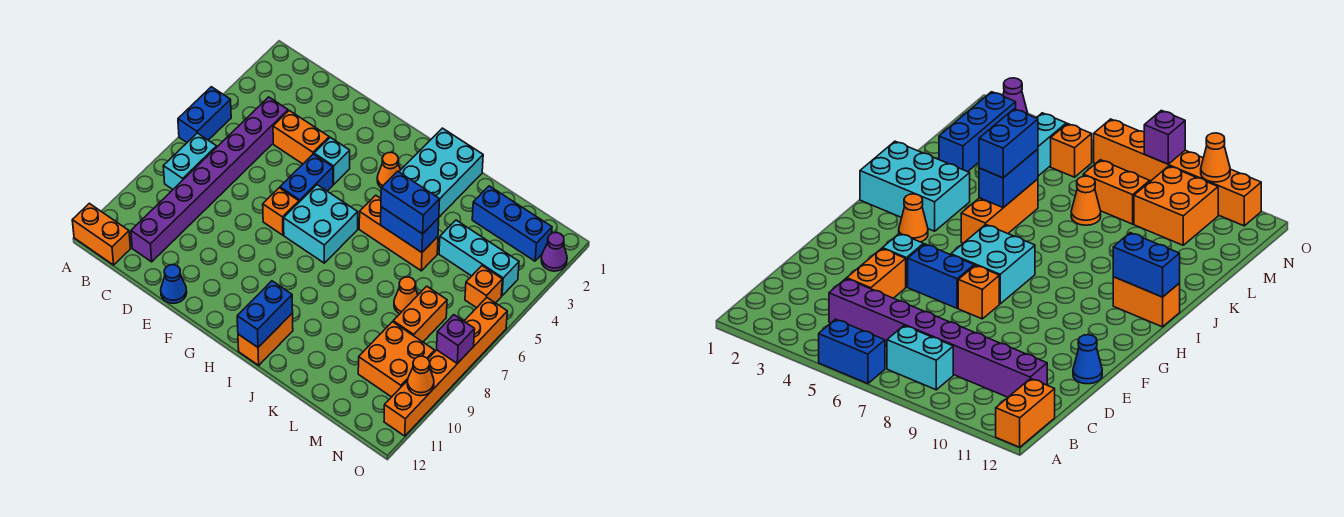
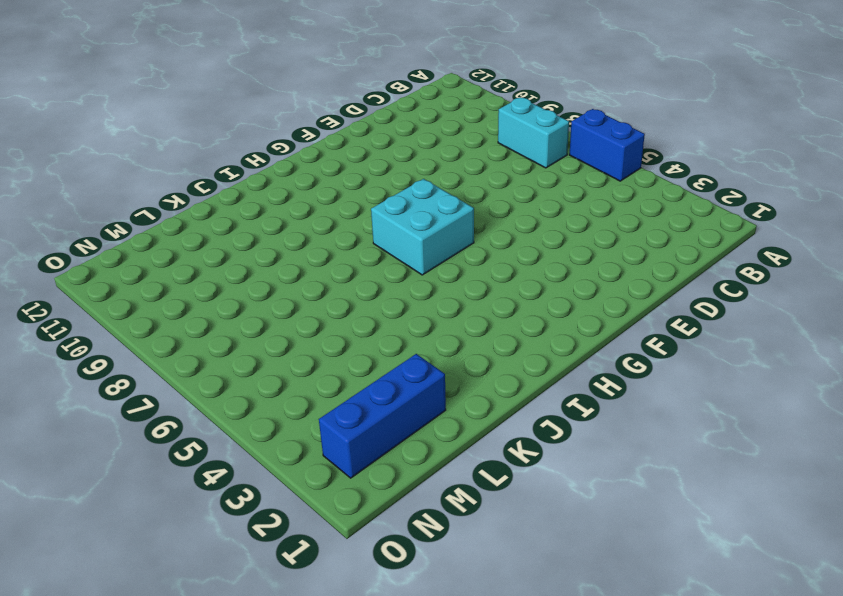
none -> orange brick A12:B12 level 1
none -> purple brick C4:C11 level 1
none -> orange brick D4:E4 level 1

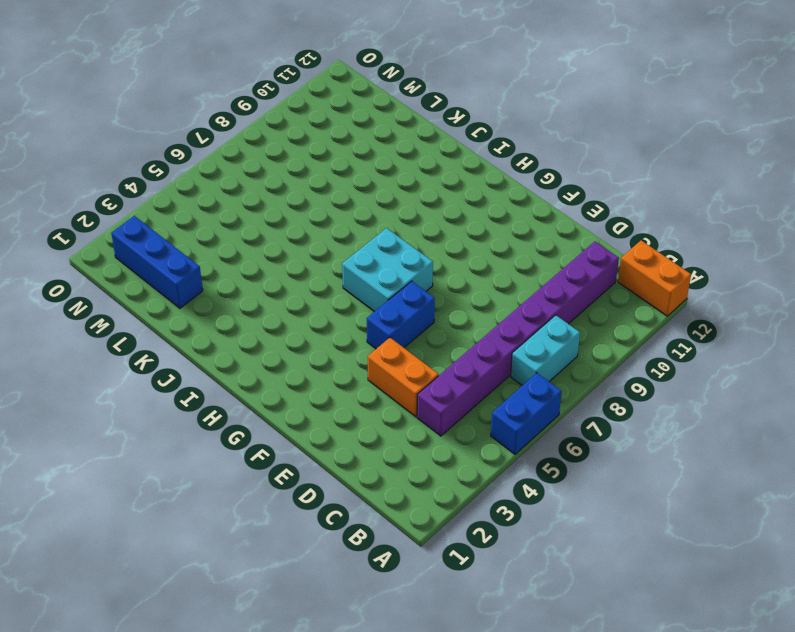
none -> blue cone E12 level 1
none -> cyan brick F4 level 1
none -> orange brick F7 level 1

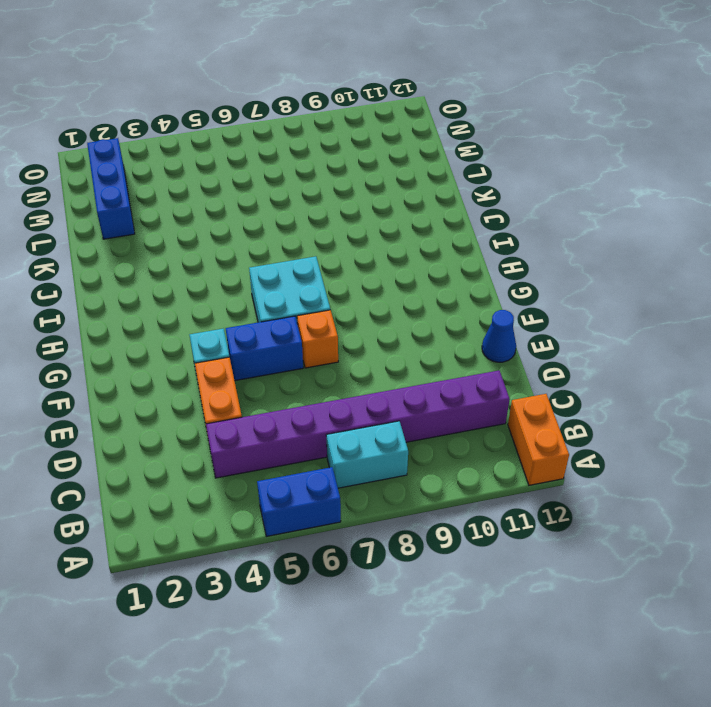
none -> orange cone H3 level 1
none -> cyan brick I1:J3 level 1
none -> orange brick I5:K5 level 1

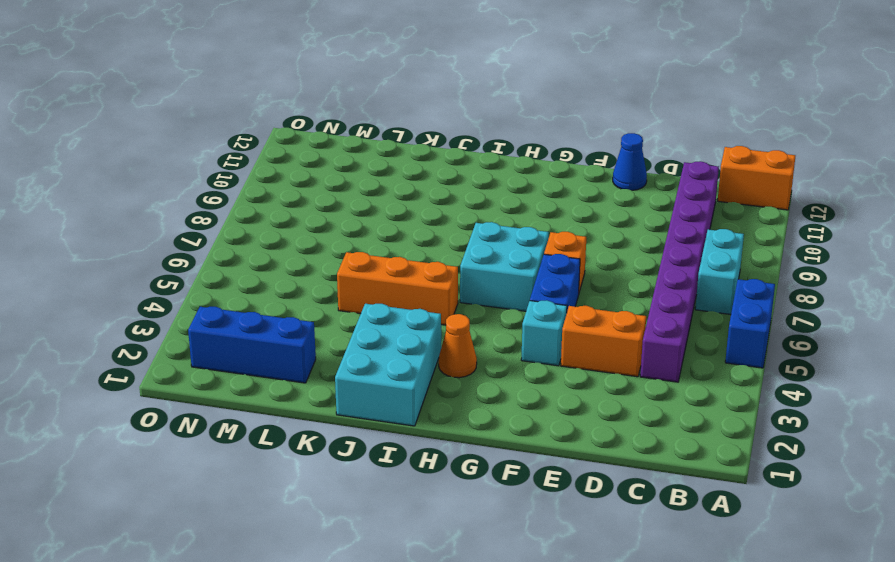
none -> orange brick I11:I12 level 1
none -> cyan brick L4:N4 level 1
none -> orange cone L7 level 1

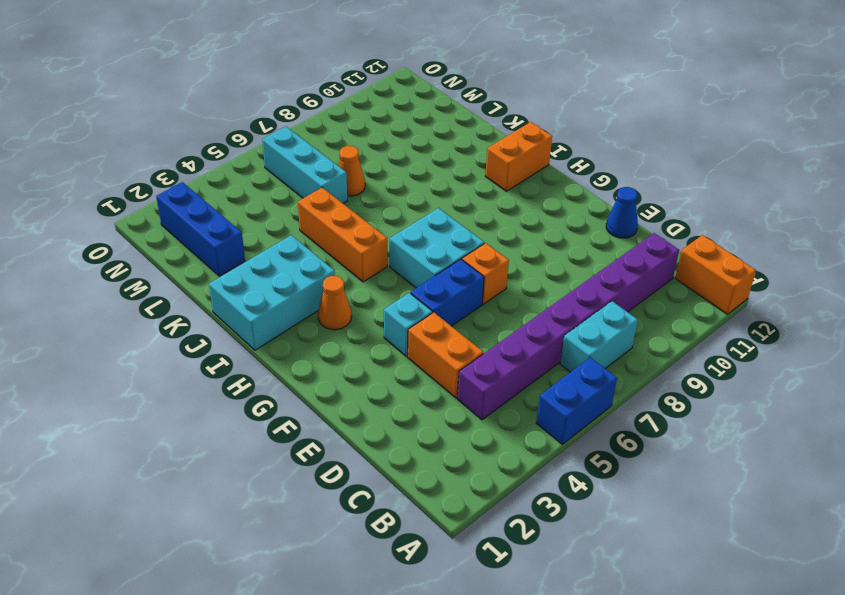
cyan brick L6:N6 level 1 -> cyan brick L4:N4 level 1
none -> orange brick M7:M8 level 1
none -> orange brick M9:N10 level 1
none -> orange brick N5 level 1

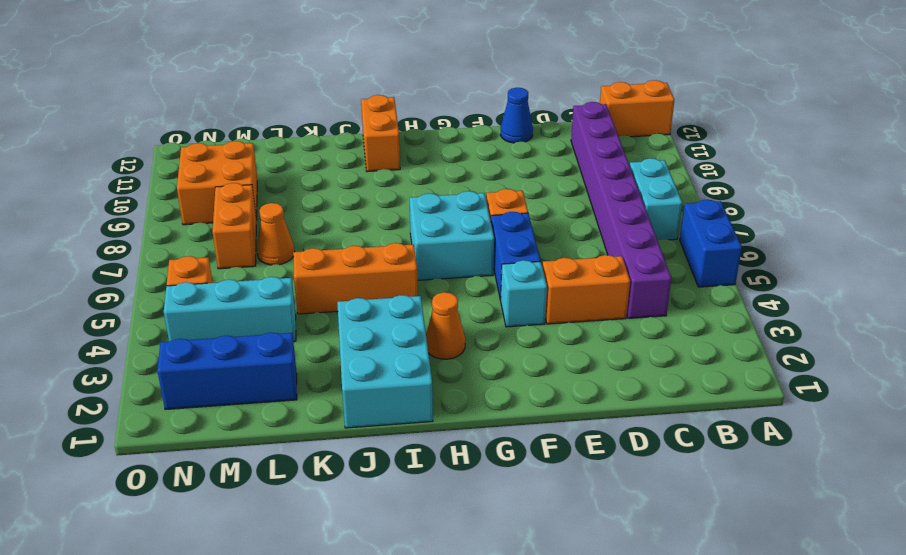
none -> purple cone O2 level 1
none -> orange brick O6:O11 level 1
none -> blue brick I11:I12 level 2

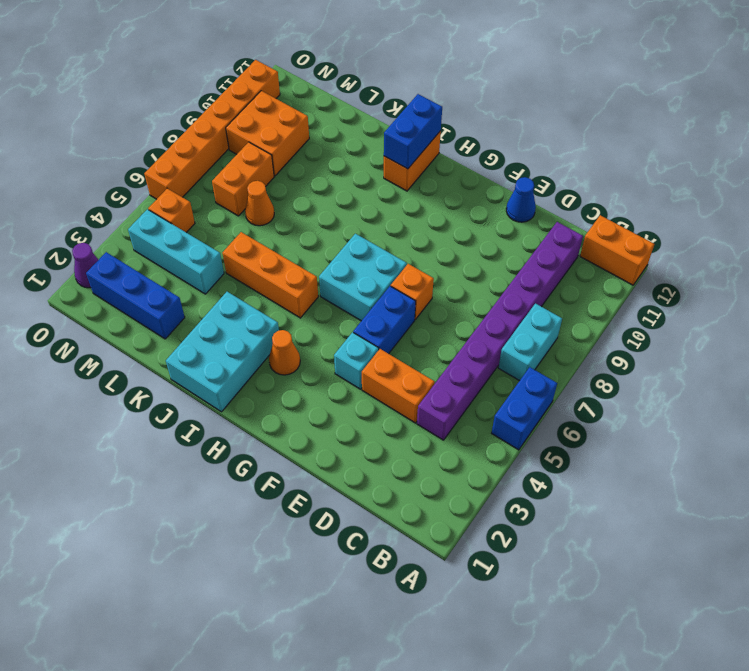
none -> blue brick J5:K5 level 2
none -> purple brick O8 level 2
none -> orange cone O10 level 2

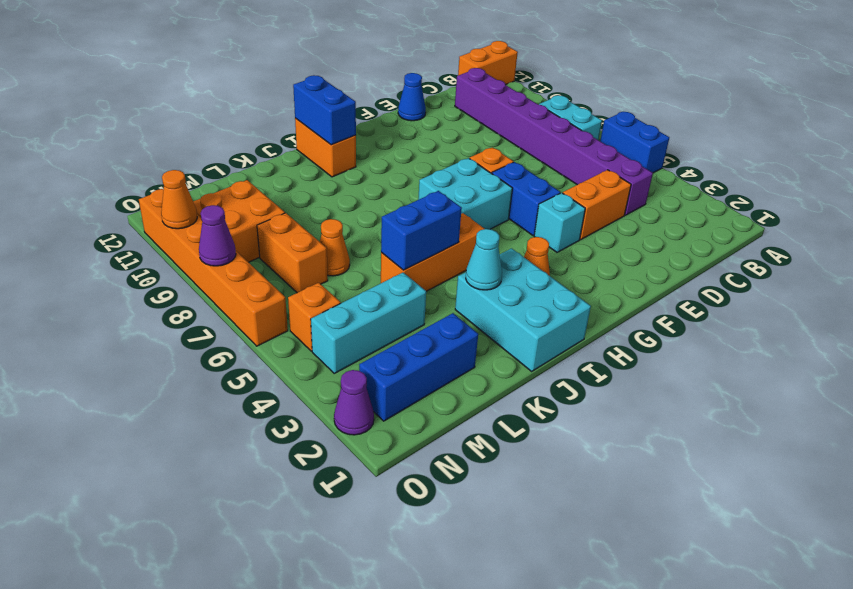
cyan cone J3 level 2 -> none
purple cone O8 level 2 -> purple brick O8 level 2
none -> blue brick J5:K5 level 3

